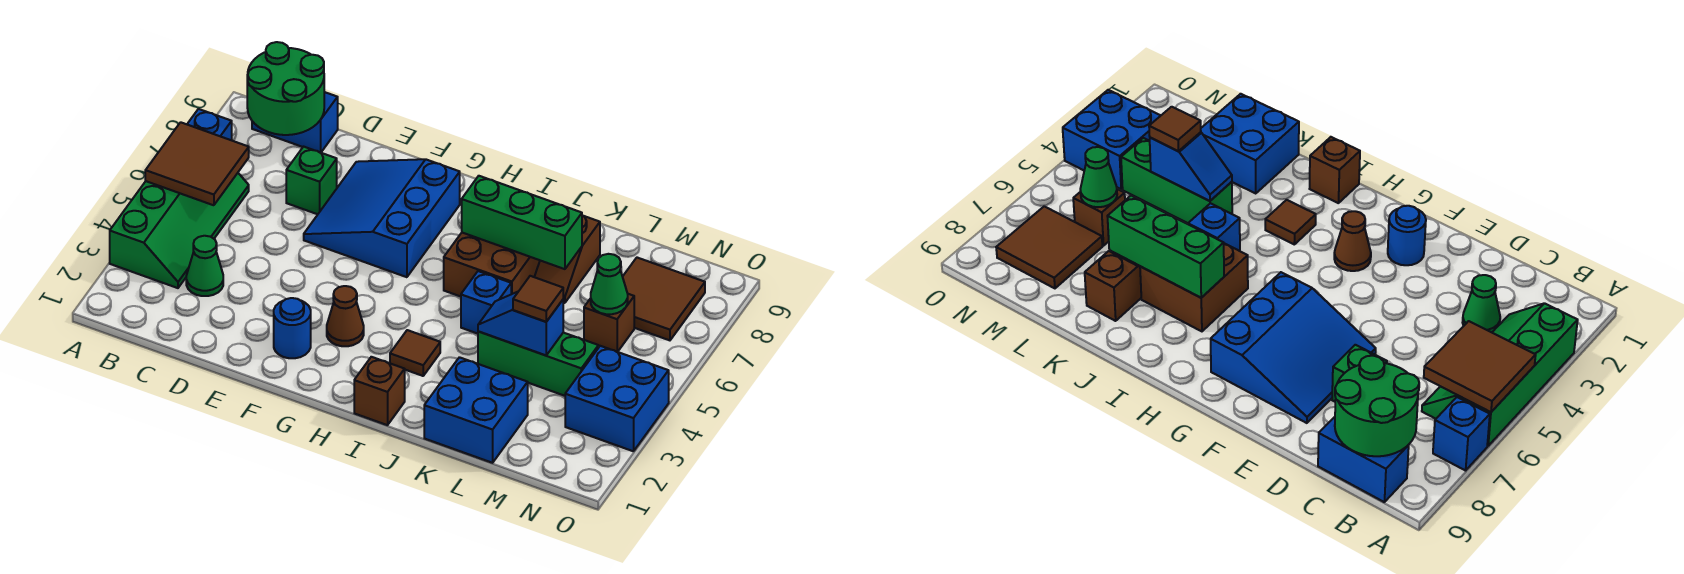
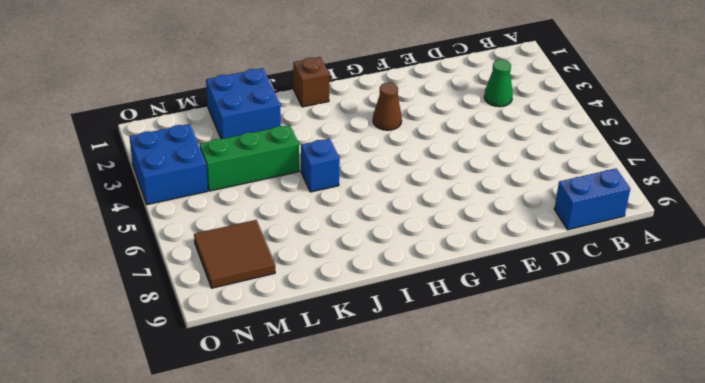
none -> green slope A3:B6 level 1 top A
none -> blue brick A7 level 1
none -> green brick D7 level 1

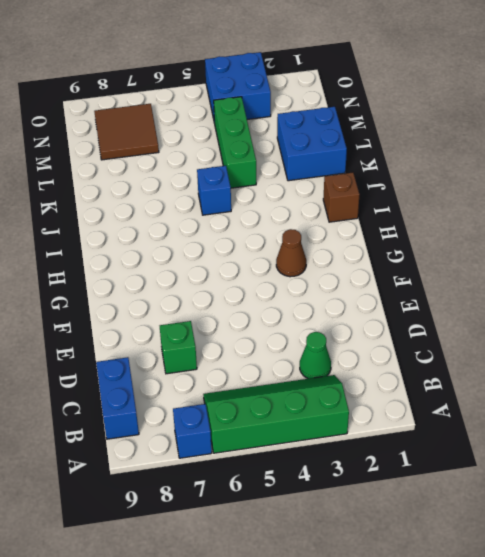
none -> blue slope E6:G8 level 1 top G
none -> blue round brick F2 level 1
none -> brown tile I3 level 1

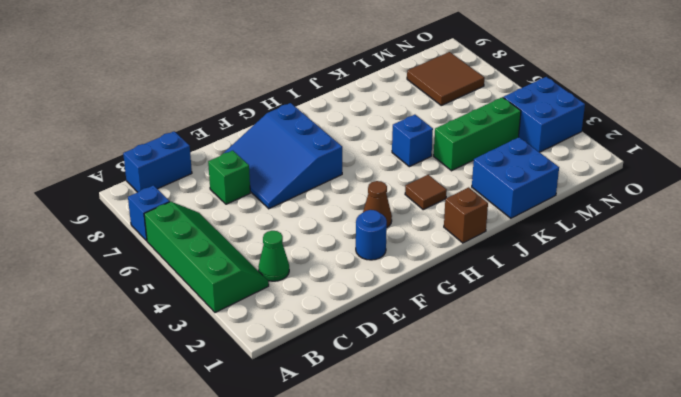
none -> brown brick I6:J7 level 1
none -> brown slope K7:K8 level 1 top 8
none -> brown brick M6 level 1

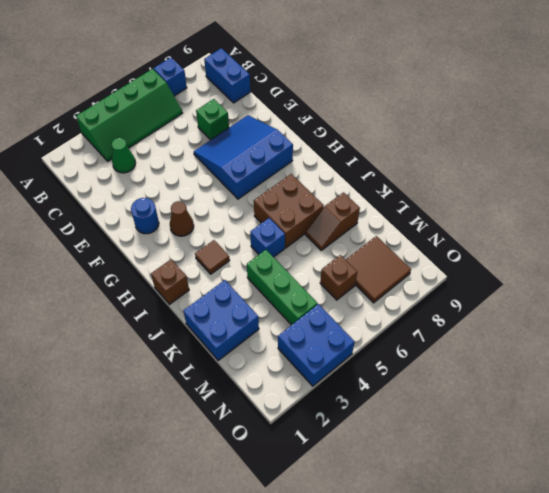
none -> brown tile A5:B6 level 2
none -> green round brick B8:C9 level 2
none -> green brick I7:K7 level 2

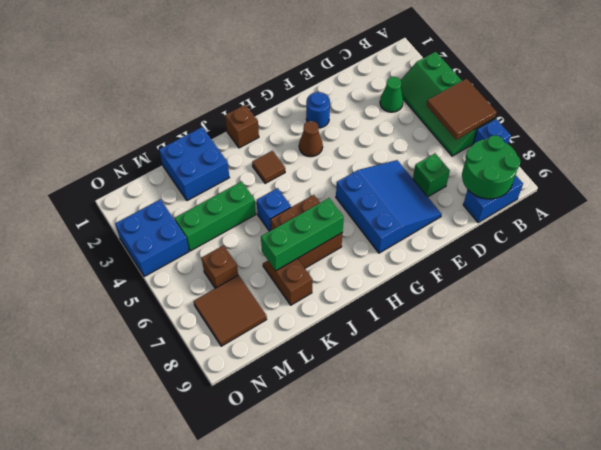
none -> blue slope K4:L4 level 2 top L
none -> green cone M6 level 2
none -> brown tile L4 level 3

